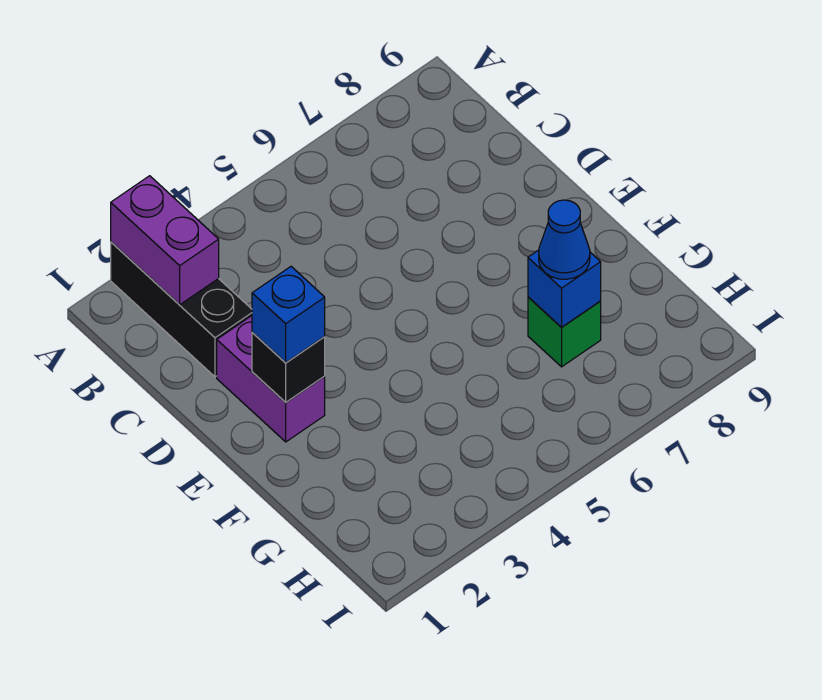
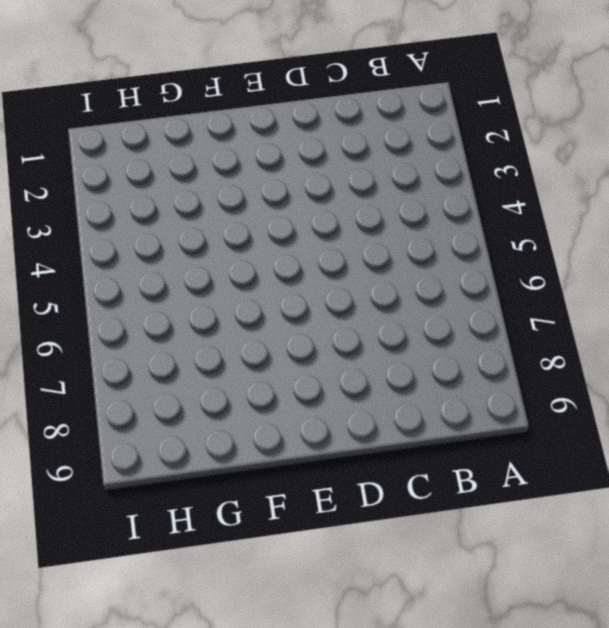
none -> black brick A2:C2 level 1
none -> purple brick D2:E2 level 1

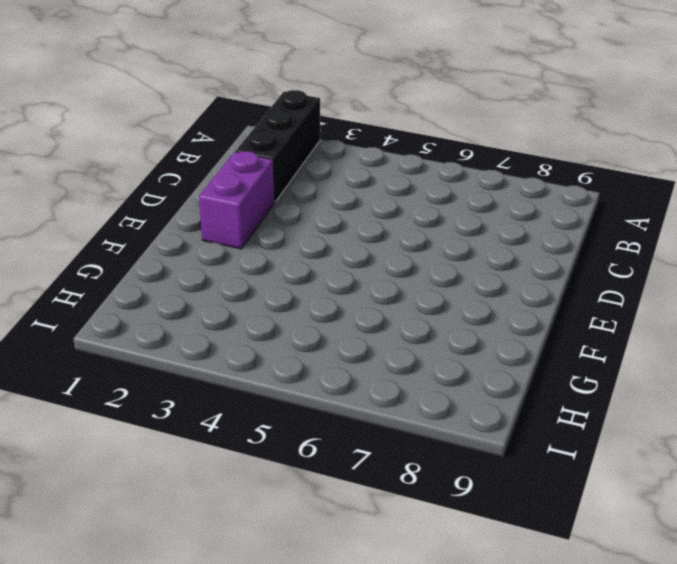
none -> green brick G7 level 1
none -> purple brick A2:B2 level 2

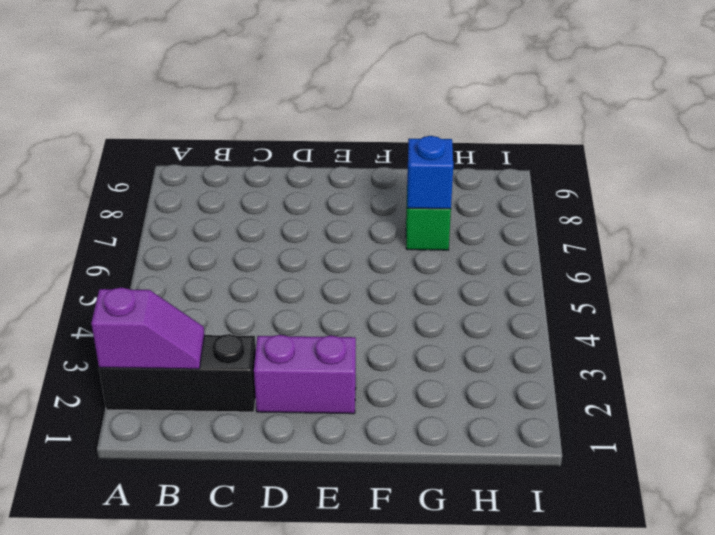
purple slope A2:B2 level 2 top A -> purple brick A2:B2 level 2
none -> black brick E2 level 2
none -> blue brick E2 level 3

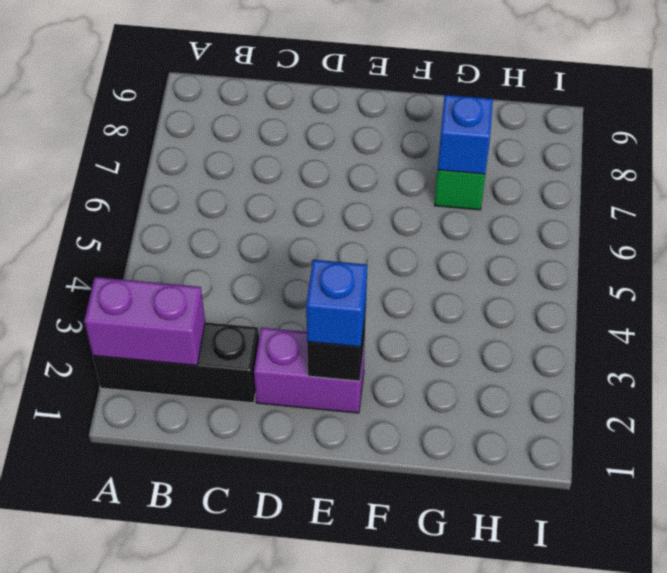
none -> blue cone G7 level 3

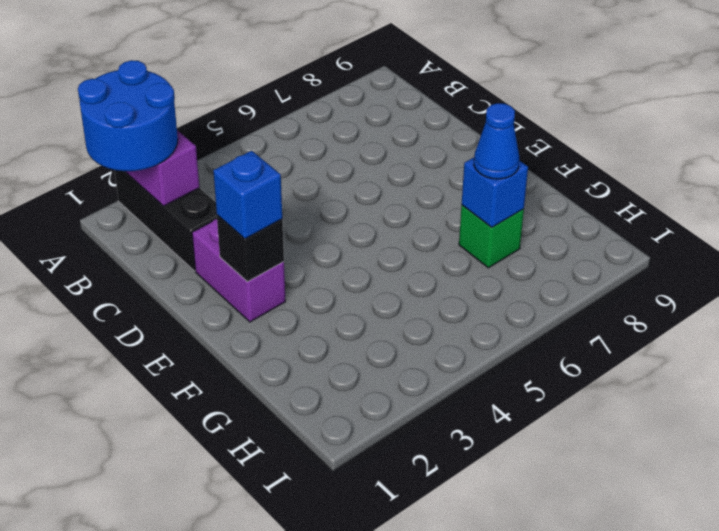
blue round brick A1:B2 level 3 -> none

